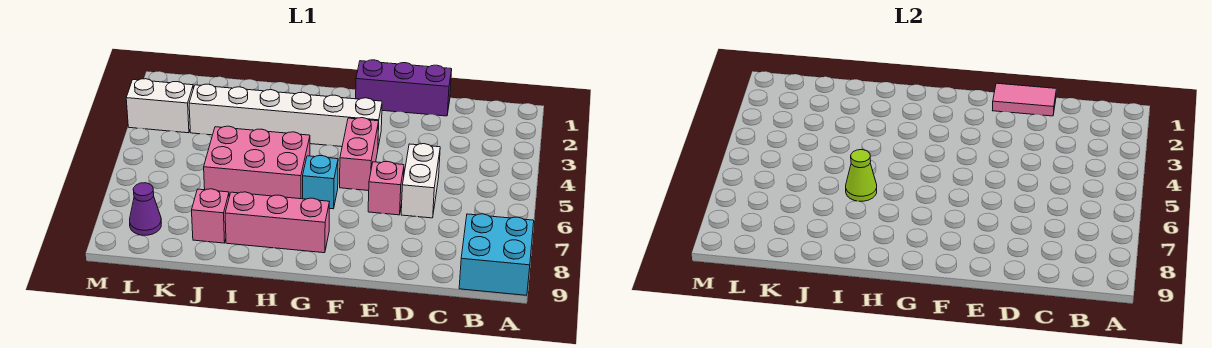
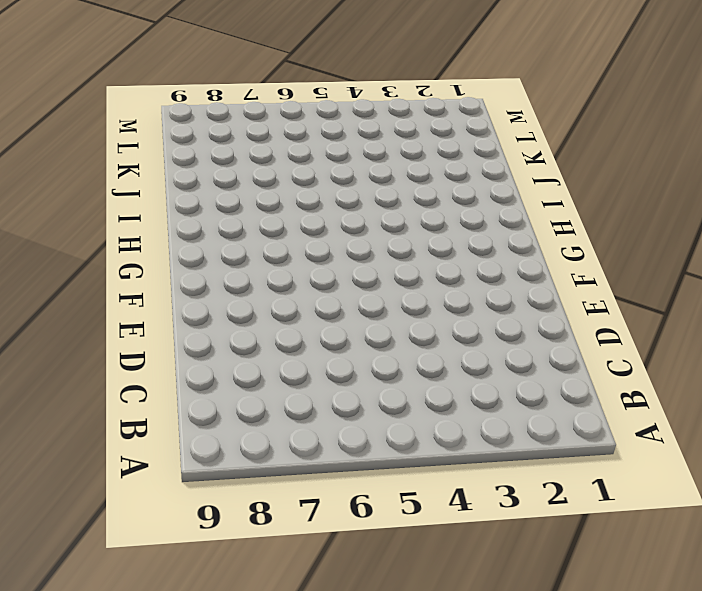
none -> cyan brick A8:B9 level 1
none -> purple brick D1:F1 level 1
none -> white brick D5:D6 level 1

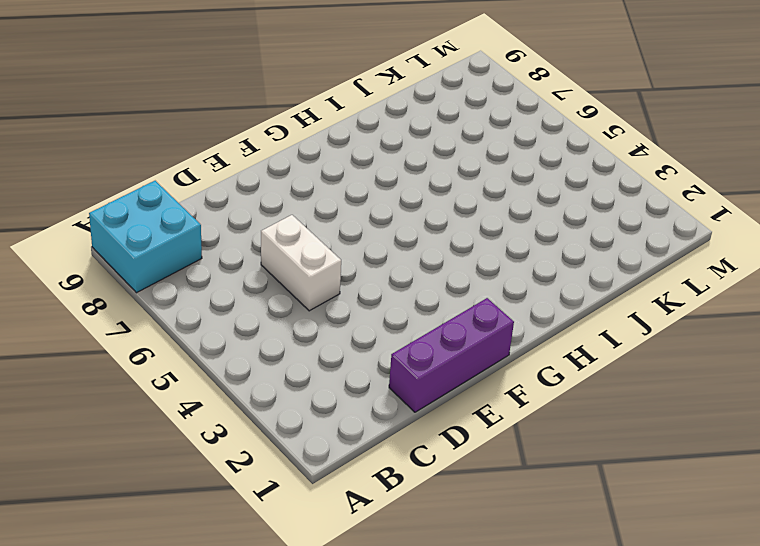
none -> pink brick E6 level 1
none -> white brick F3:K3 level 1
none -> pink brick F4:F5 level 1

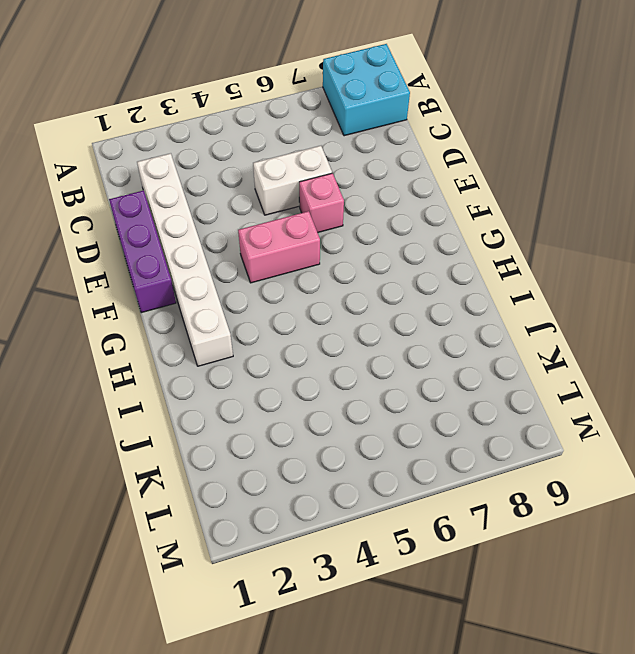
white brick C2:H2 level 1 -> white brick F3:K3 level 1
none -> cyan brick G6 level 1
none -> pink brick G8:I8 level 1
none -> pink brick H5:J6 level 1

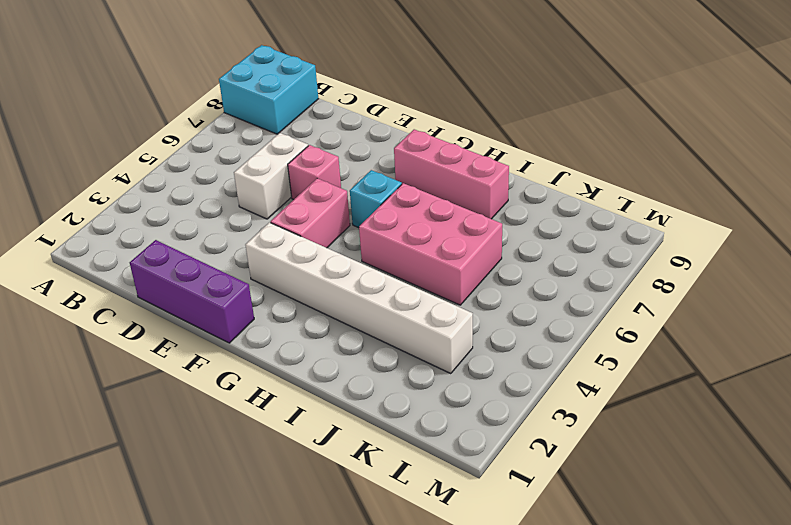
none -> pink brick J8 level 1
none -> white brick L3:M3 level 1
none -> purple cone L8 level 1

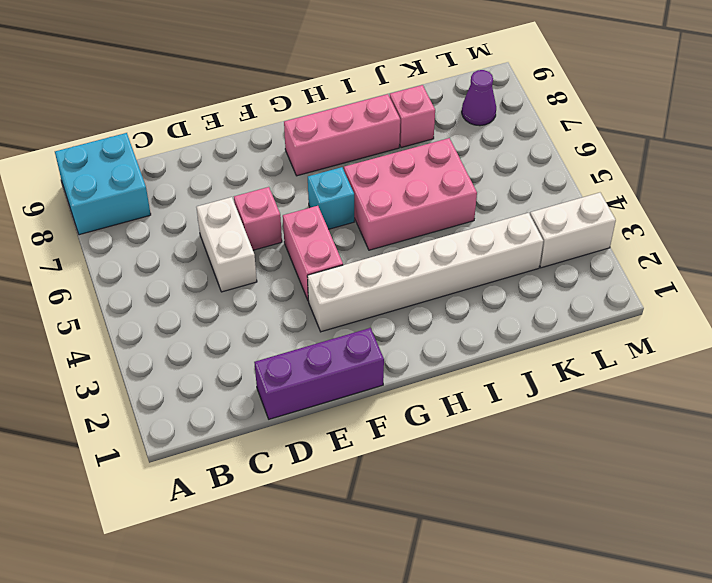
none -> pink tile D1:E1 level 2
none -> lime cone I6 level 2

